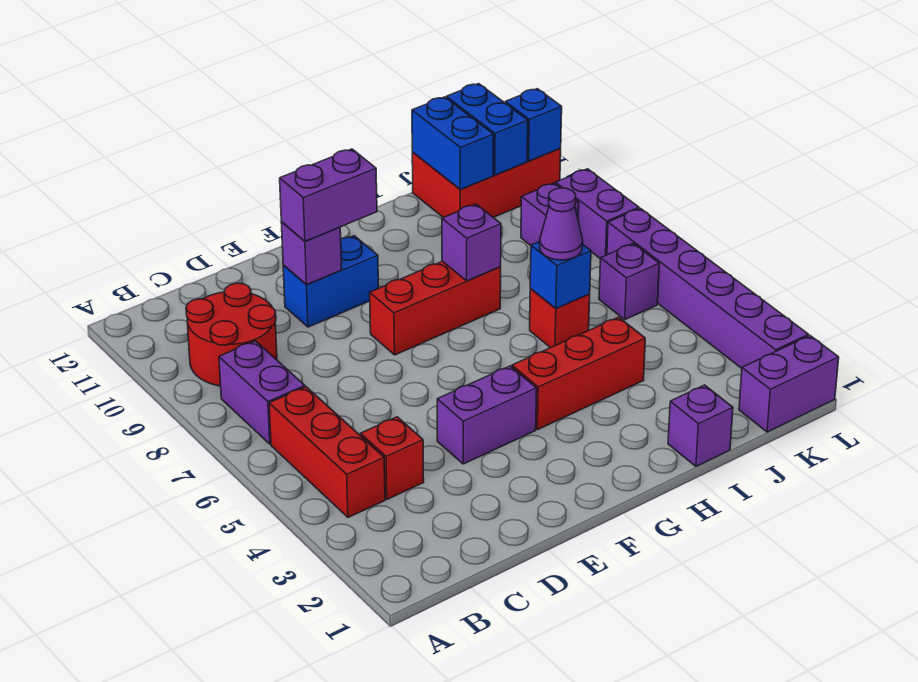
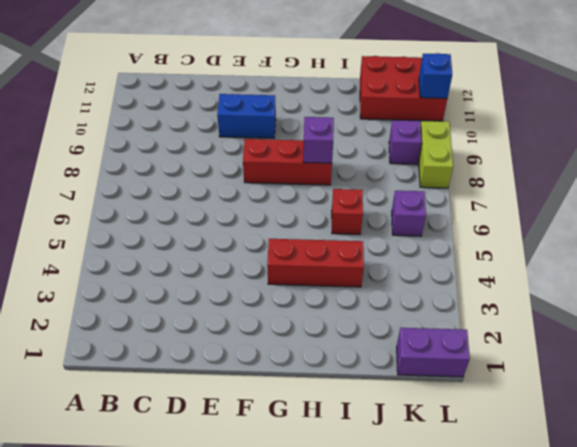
lime brick L8:L9 level 1 -> purple brick L8:L9 level 1
none -> red brick B4:B6 level 1
none -> purple brick B7:B8 level 1
none -> red round brick B9:C10 level 1

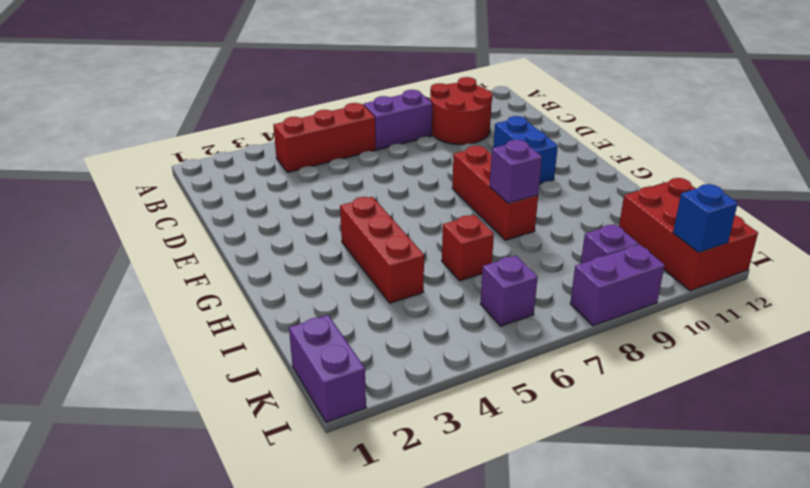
none -> red brick C4 level 1
none -> purple brick E4:F4 level 1
none -> purple brick I1 level 1

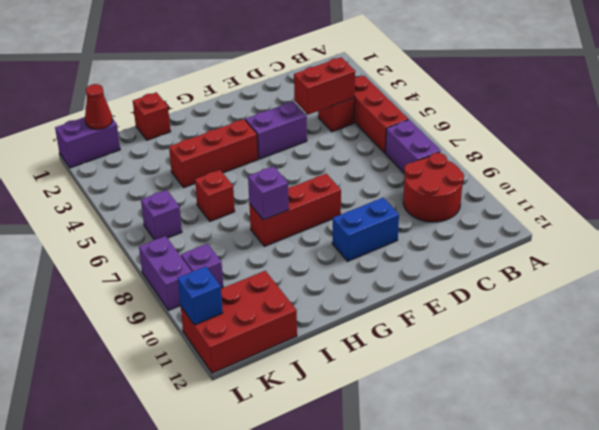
red brick C4:D4 level 2 -> none
red brick I1 level 1 -> purple brick I1 level 1
red cone K1 level 2 -> none
none -> purple brick L2:L7 level 1
none -> purple brick E10 level 2
none -> blue brick I6 level 2

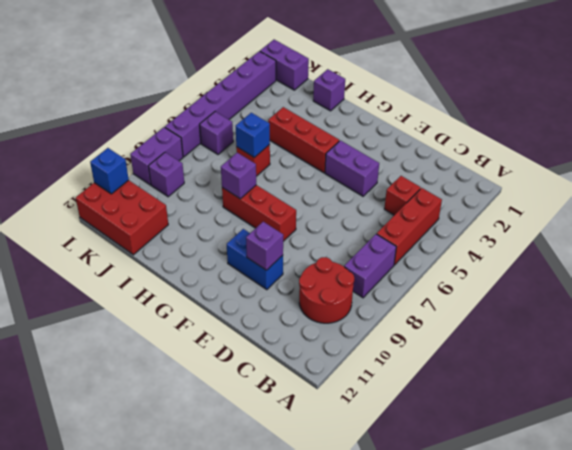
none -> blue brick J11:J12 level 2
none -> blue brick K11:K12 level 2
none -> purple brick E10:F10 level 3

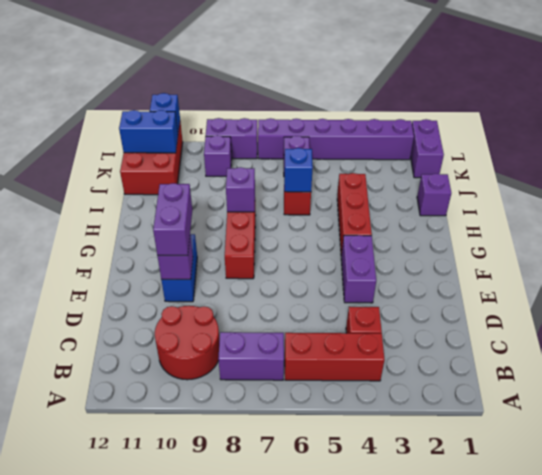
none -> blue brick J11:J12 level 2
none -> purple cone I6 level 3

